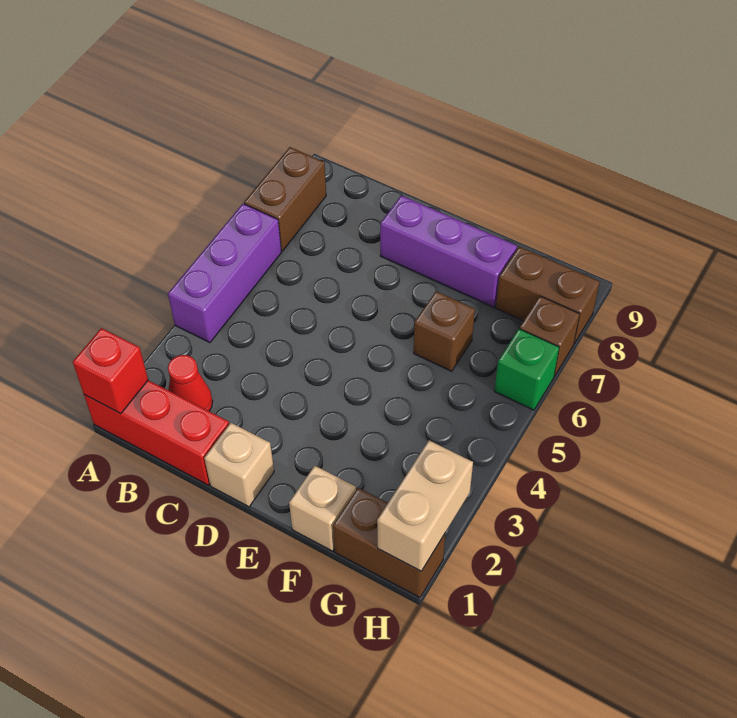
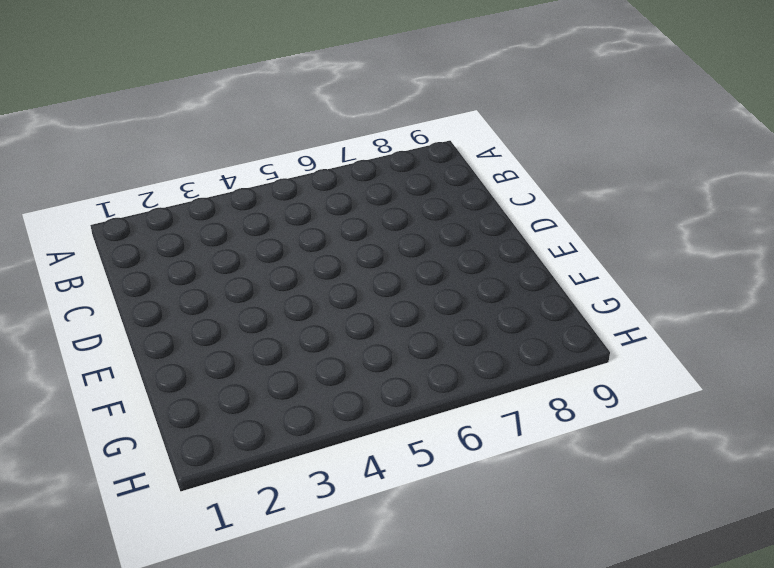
none -> red brick A1:C1 level 1
none -> purple brick A4:A6 level 1
none -> brown brick A7:A8 level 1

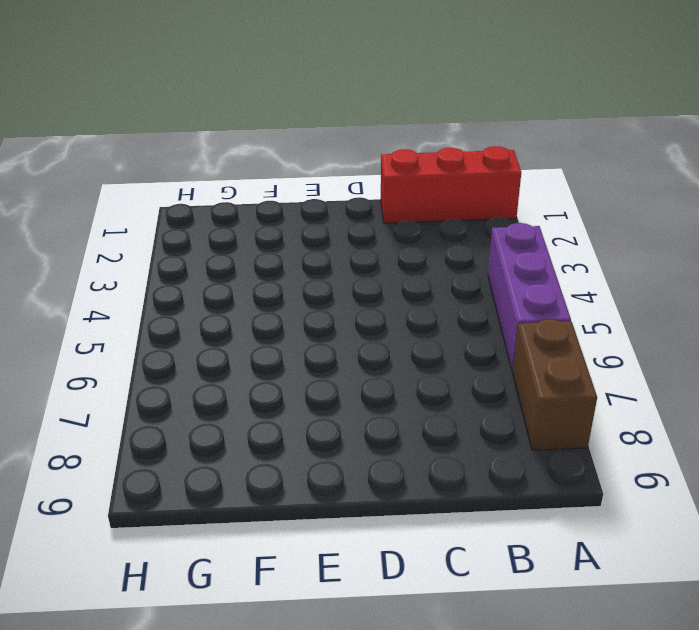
none -> red cone B2 level 1
none -> tan brick D1 level 1
none -> purple brick D8:F8 level 1

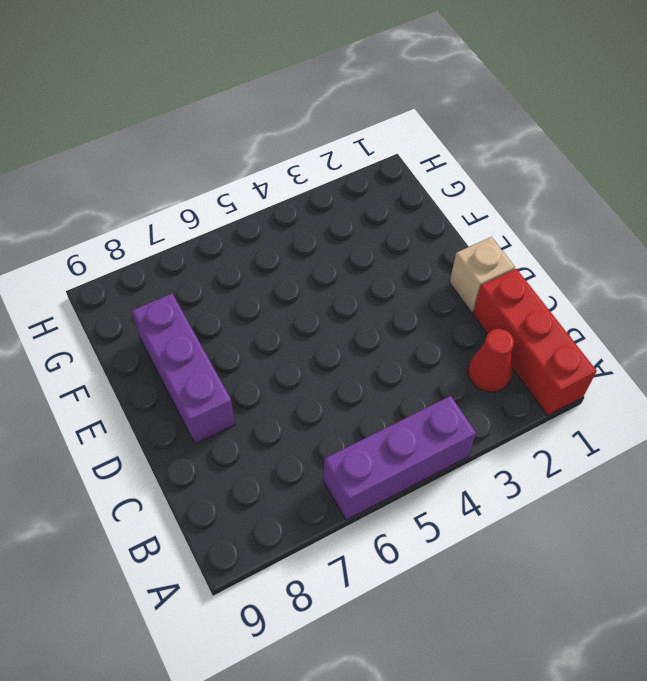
none -> brown brick A7:A8 level 1
none -> tan brick F1 level 1
none -> brown brick F6 level 1

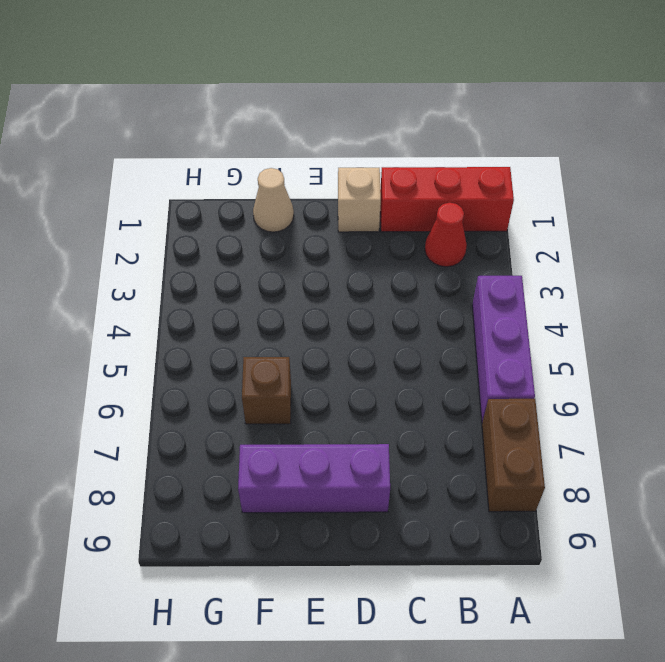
tan cone F1 level 1 -> tan brick F1 level 1
none -> brown brick G1:H1 level 1
none -> brown brick G8:H8 level 1
none -> green brick H6 level 1

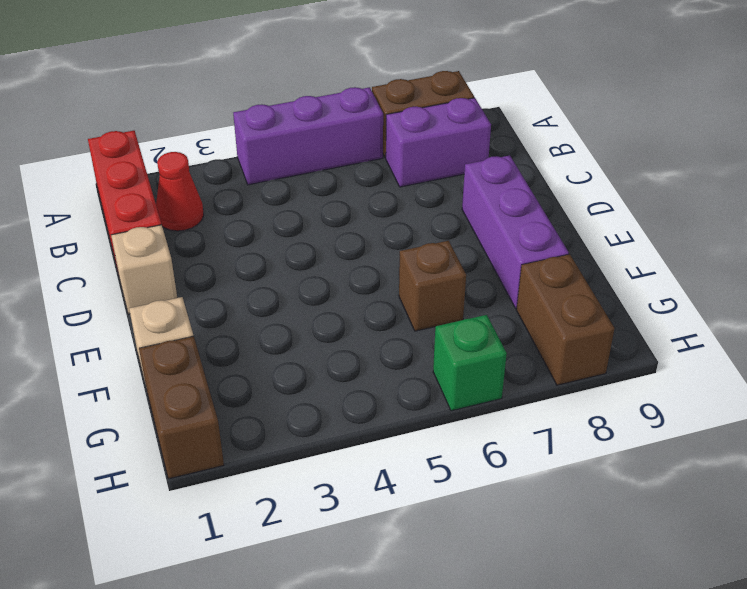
purple brick B7:B8 level 1 -> none
none -> brown brick H7 level 1
none -> red brick A1 level 2
none -> tan brick H1:H2 level 2

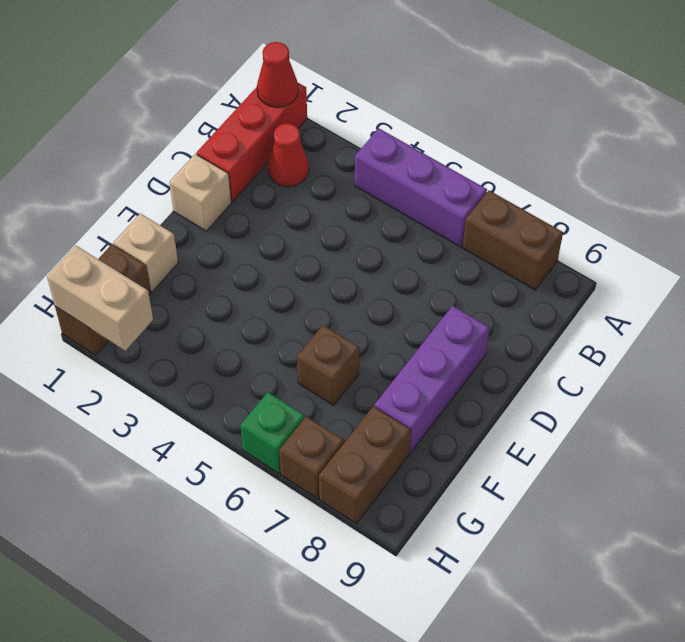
red cone A1 level 2 -> red brick A1 level 2

